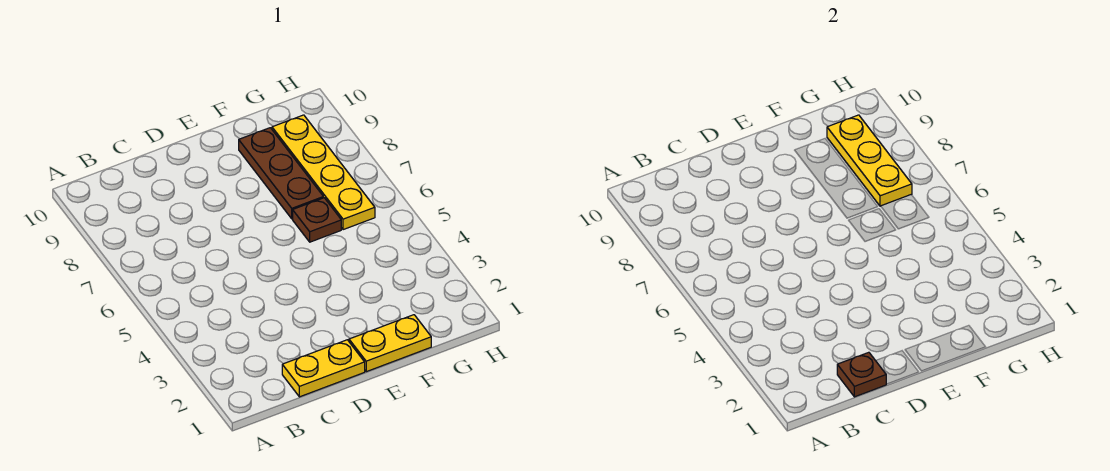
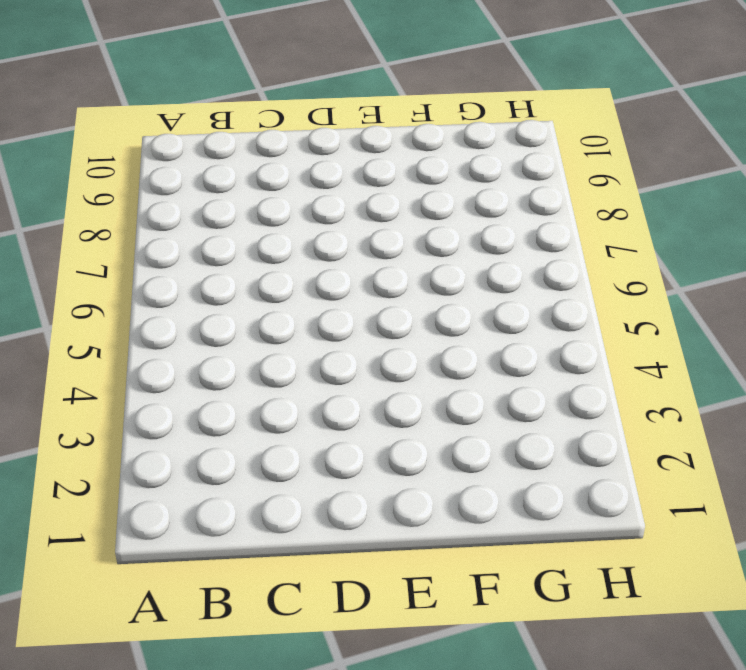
none -> yellow plate C1:D1 level 1
none -> yellow plate E1:F1 level 1

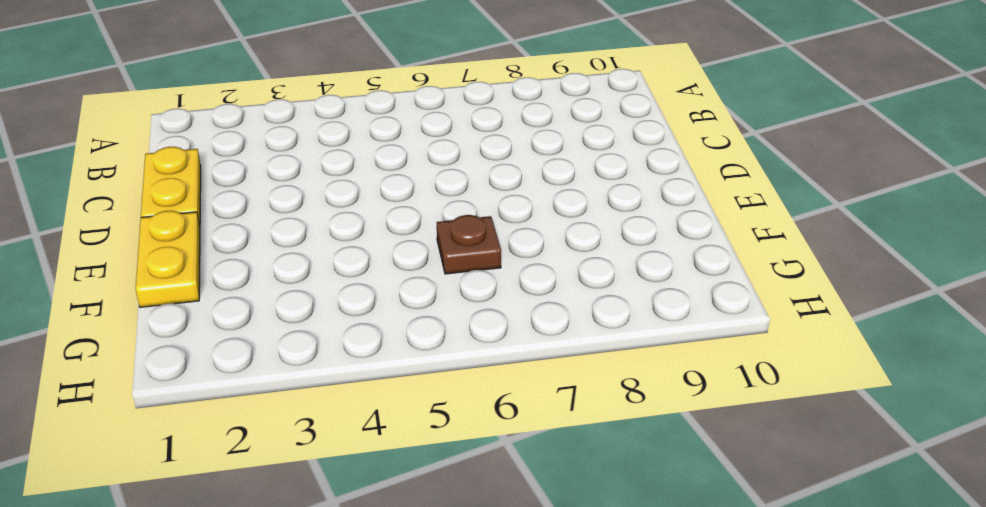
none -> brown plate F7:F9 level 1
none -> yellow plate G6:G9 level 1

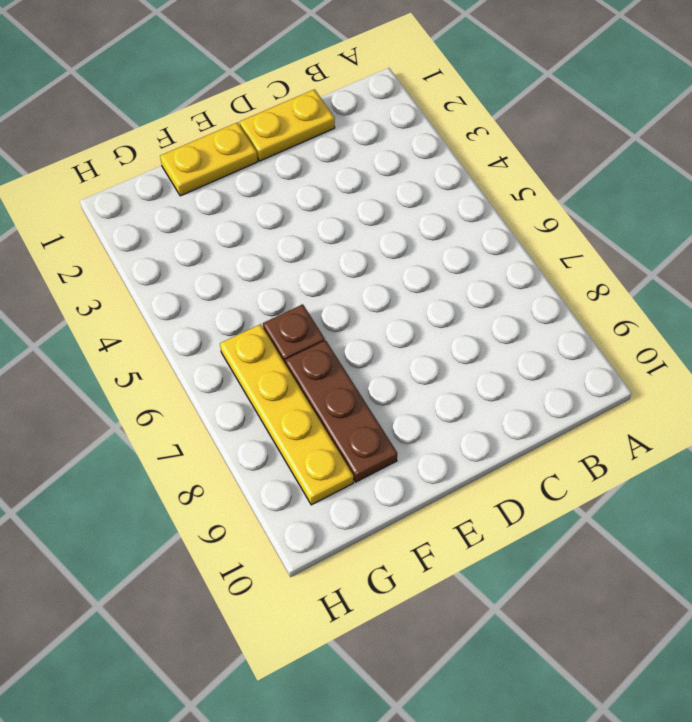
none -> brown plate C1 level 2
none -> yellow plate G7:G9 level 2

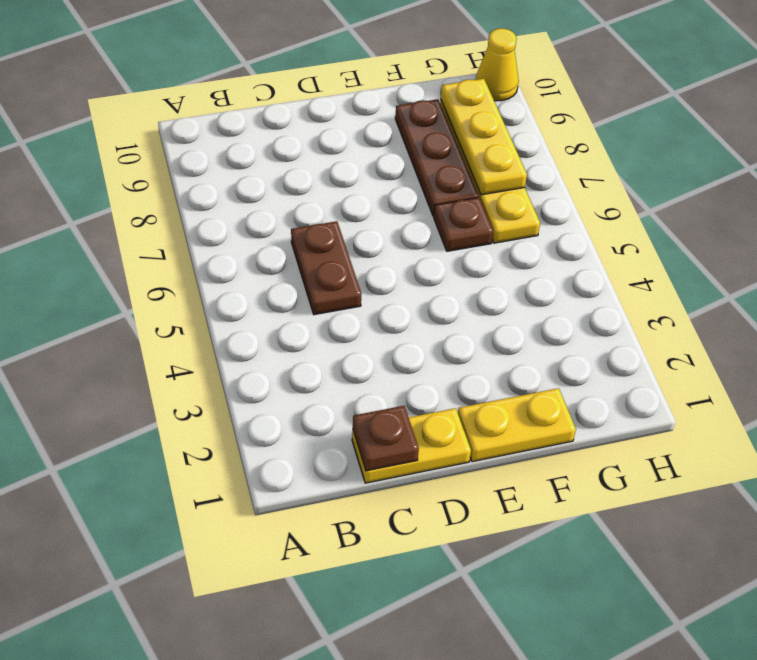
brown plate C5:C6 level 1 -> none
yellow cone H10 level 1 -> none

